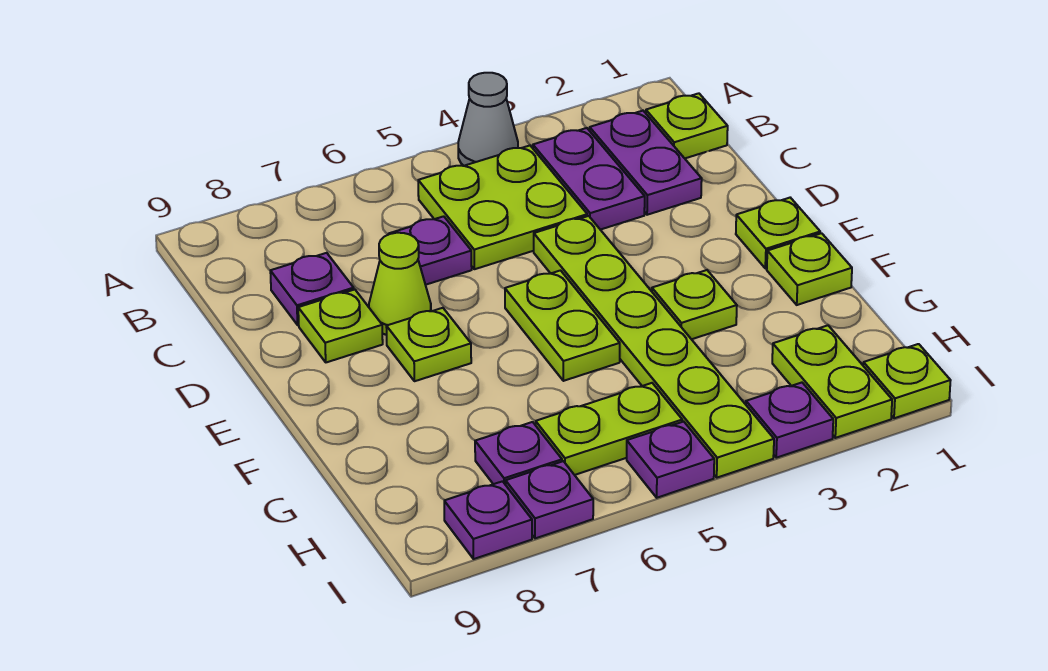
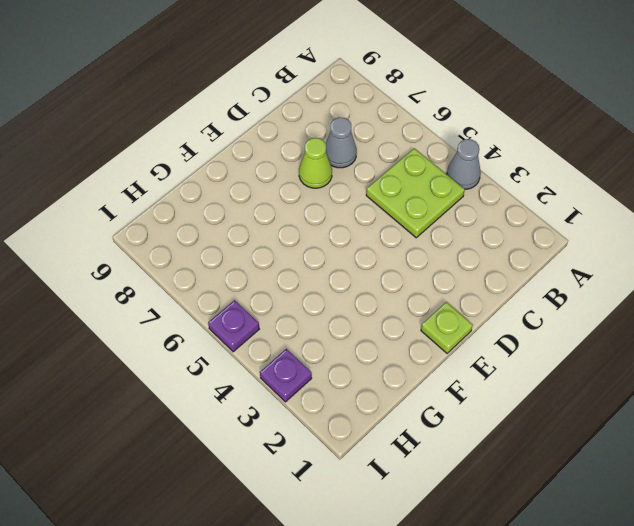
grey cone C7 level 1 -> none
none -> lime plate B1 level 1
none -> purple plate B2:C2 level 1
none -> purple plate B3:C3 level 1

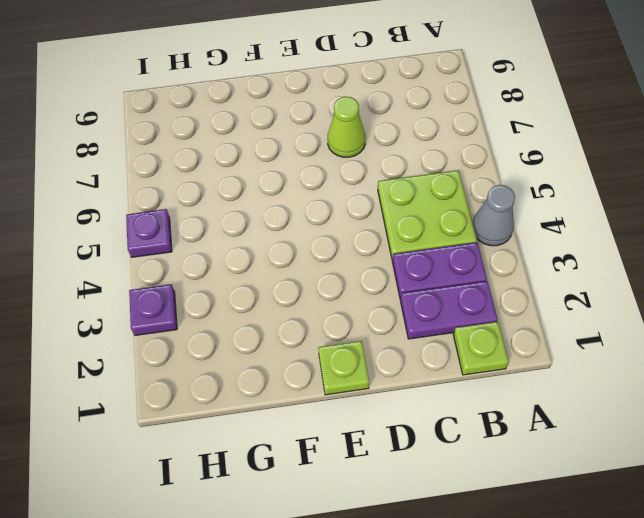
none -> purple plate C6 level 1
none -> purple plate C8 level 1
none -> lime plate D4:I4 level 1

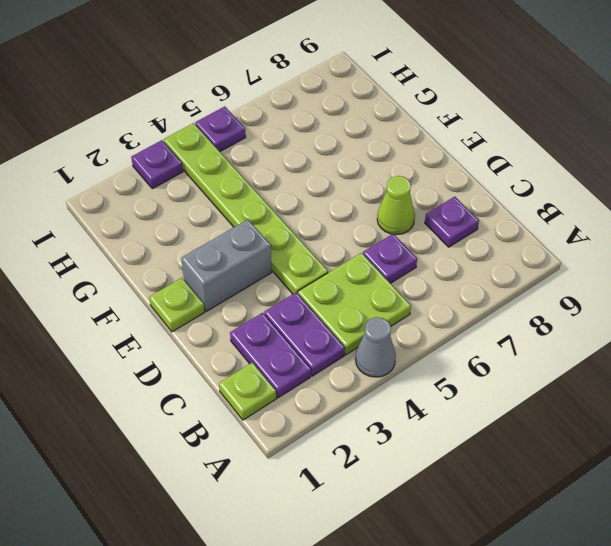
grey brick E2:E3 level 1 -> none
none -> lime plate D8 level 1
none -> lime plate E5:F5 level 1
none -> lime plate E7 level 1

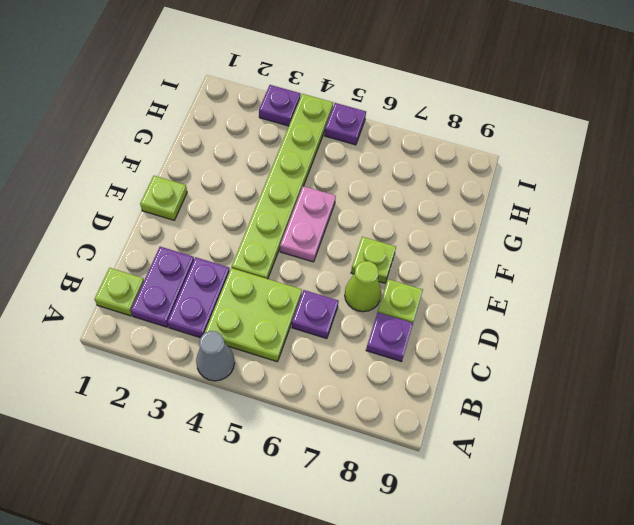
pink plate E5:F5 level 1 -> lime plate E5:F5 level 1
none -> lime plate F1 level 1
none -> lime plate F3 level 1
none -> lime plate H2:I2 level 1

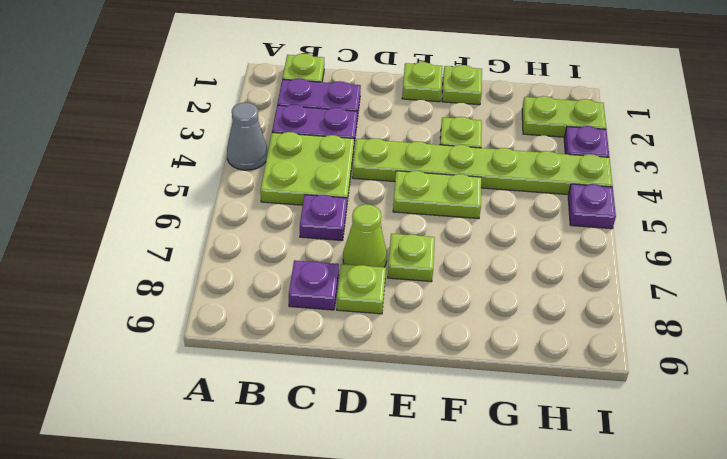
none -> lime plate H5:H6 level 1
none -> purple plate H7 level 1
none -> lime plate I1 level 1

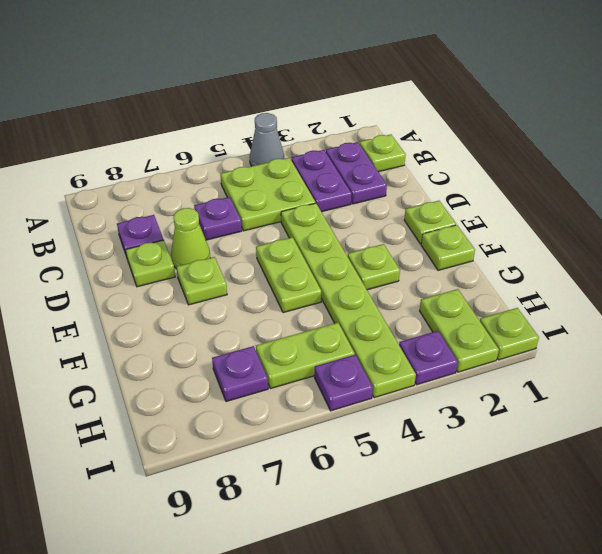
none -> purple plate I7 level 1
none -> purple plate I8 level 1

